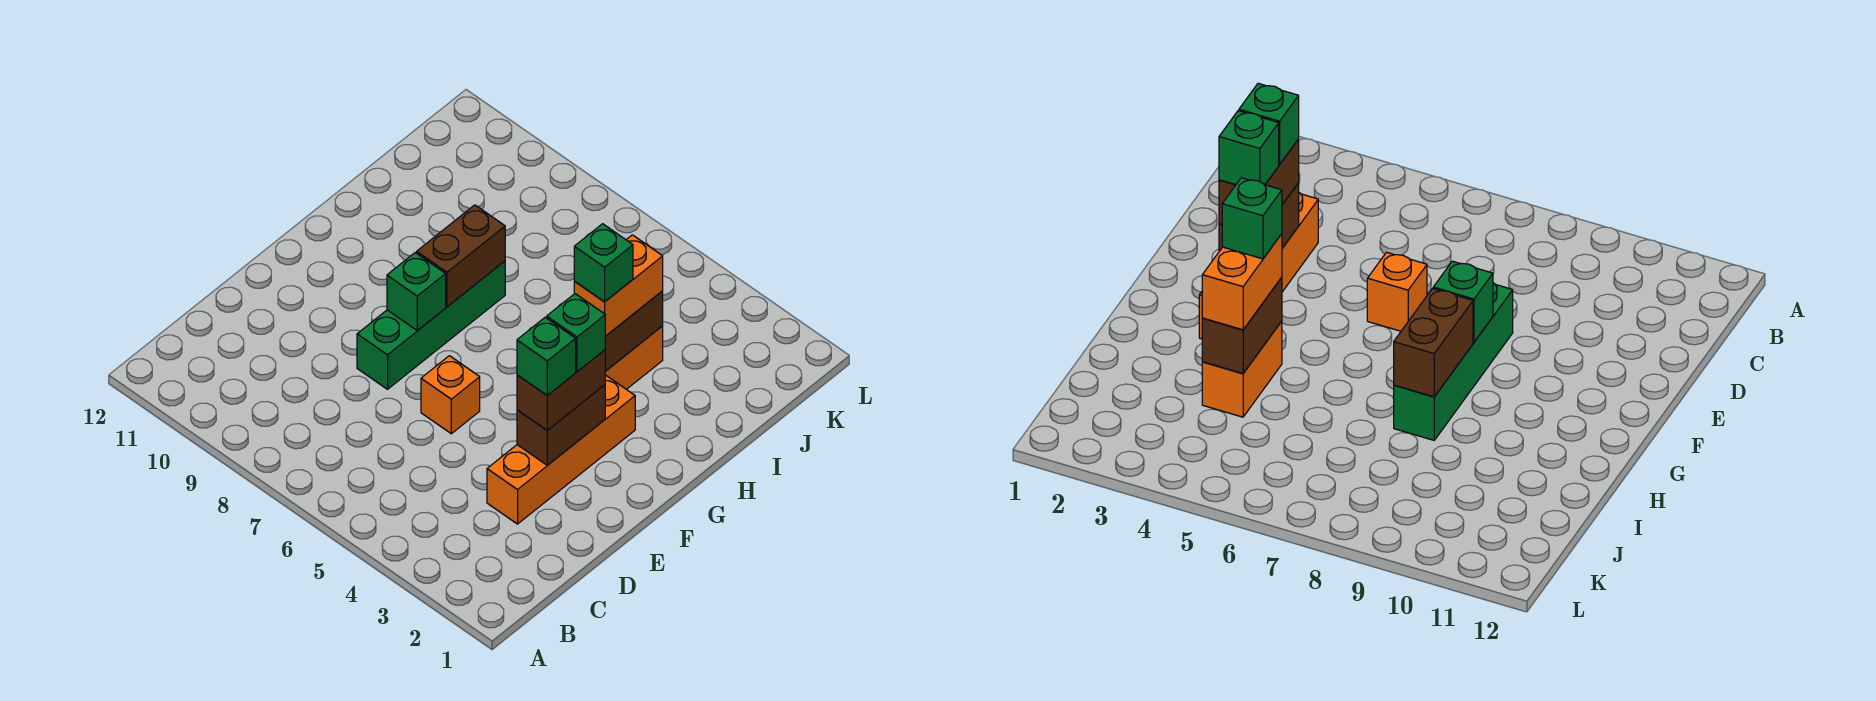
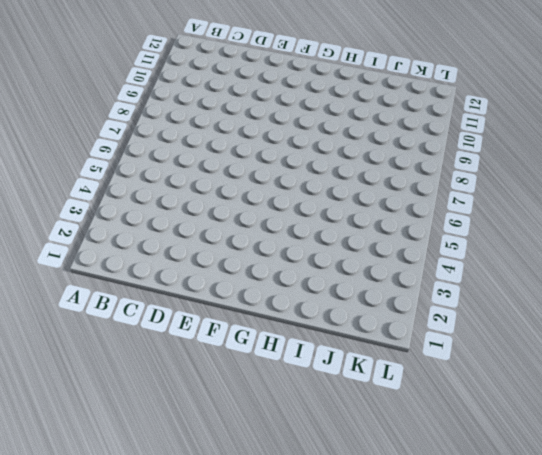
none -> orange brick D3:G3 level 1
none -> orange brick E6 level 1
none -> green brick E8:H8 level 1

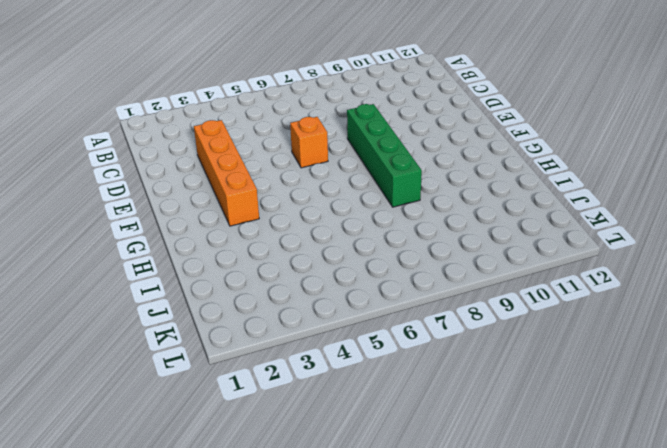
none -> orange brick H4:I4 level 1
none -> brown brick E3:F3 level 2
none -> green brick F8 level 2

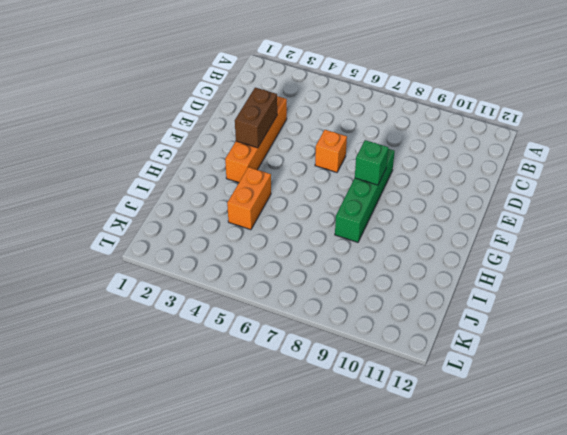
none -> brown brick G8:H8 level 2
none -> brown brick H4:I4 level 2
none -> brown brick E3:F3 level 3

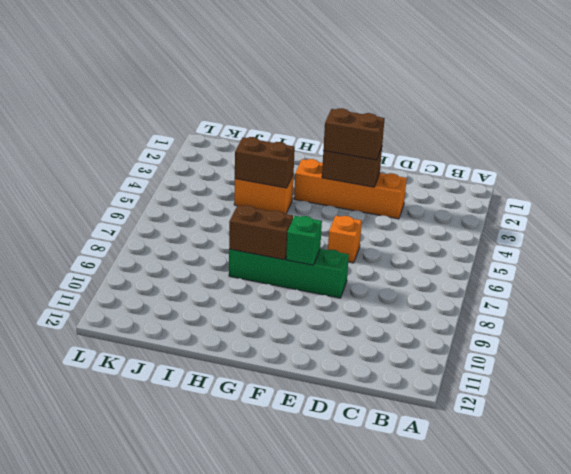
none -> orange brick H4:I4 level 3
none -> green brick E3 level 4
none -> green brick F3 level 4

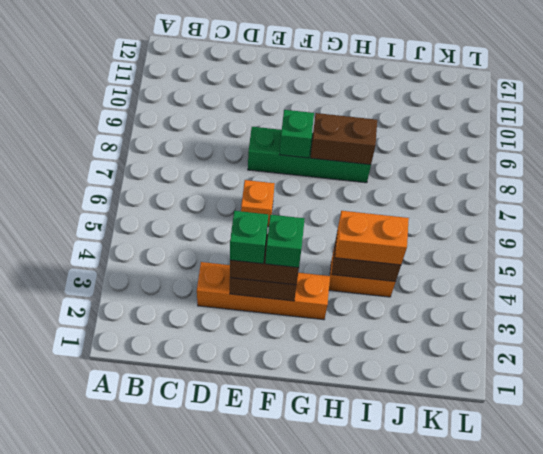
none -> green brick H4 level 4

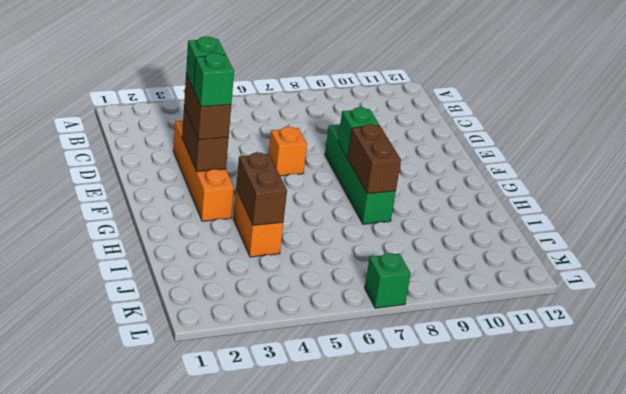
green brick L7 level 1 -> green brick H4 level 4
none -> orange brick H4:I4 level 3

